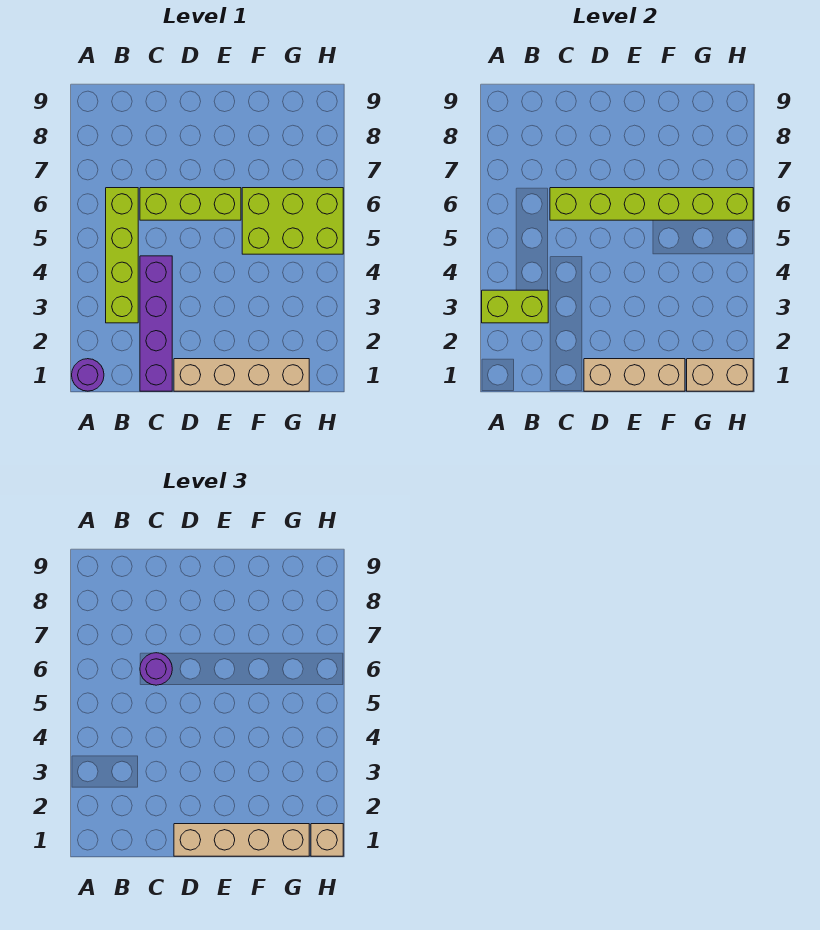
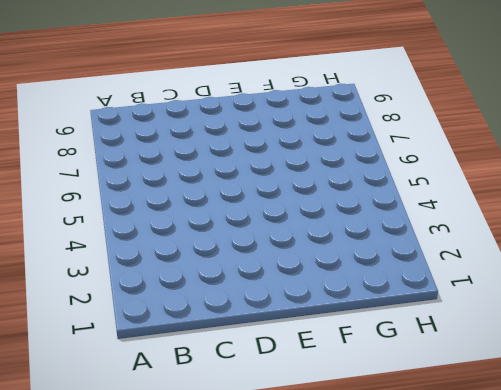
none -> purple round brick A1 level 1
none -> lime brick B3:B6 level 1
none -> purple brick C1:C4 level 1

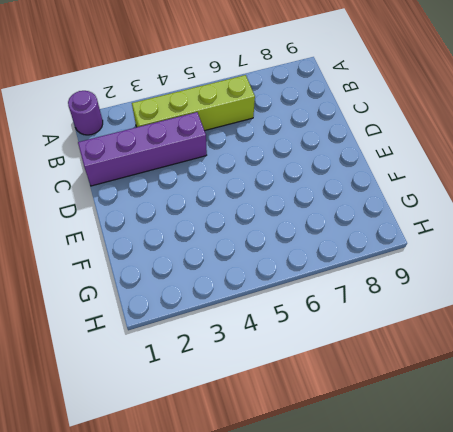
none -> lime brick C6:E6 level 1
none -> tan brick D1:G1 level 1
none -> lime brick F5:H6 level 1

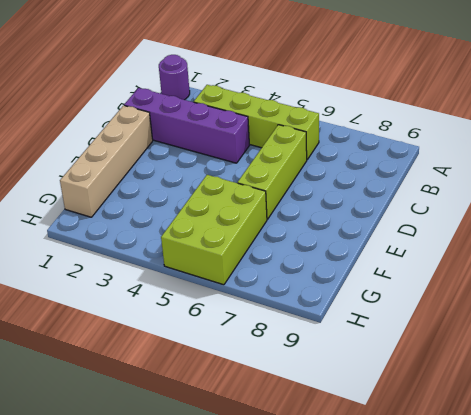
none -> lime brick A3:B3 level 2
none -> lime brick C6:H6 level 2
none -> tan brick D1:F1 level 2

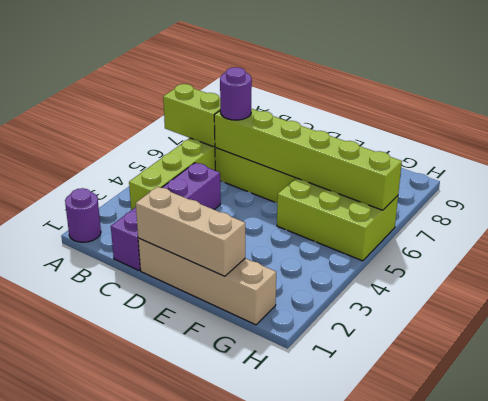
lime brick A6:B6 level 2 -> lime brick A3:B3 level 2
none -> tan brick G1:H1 level 2
none -> tan brick D1:G1 level 3
none -> tan brick H1 level 3

